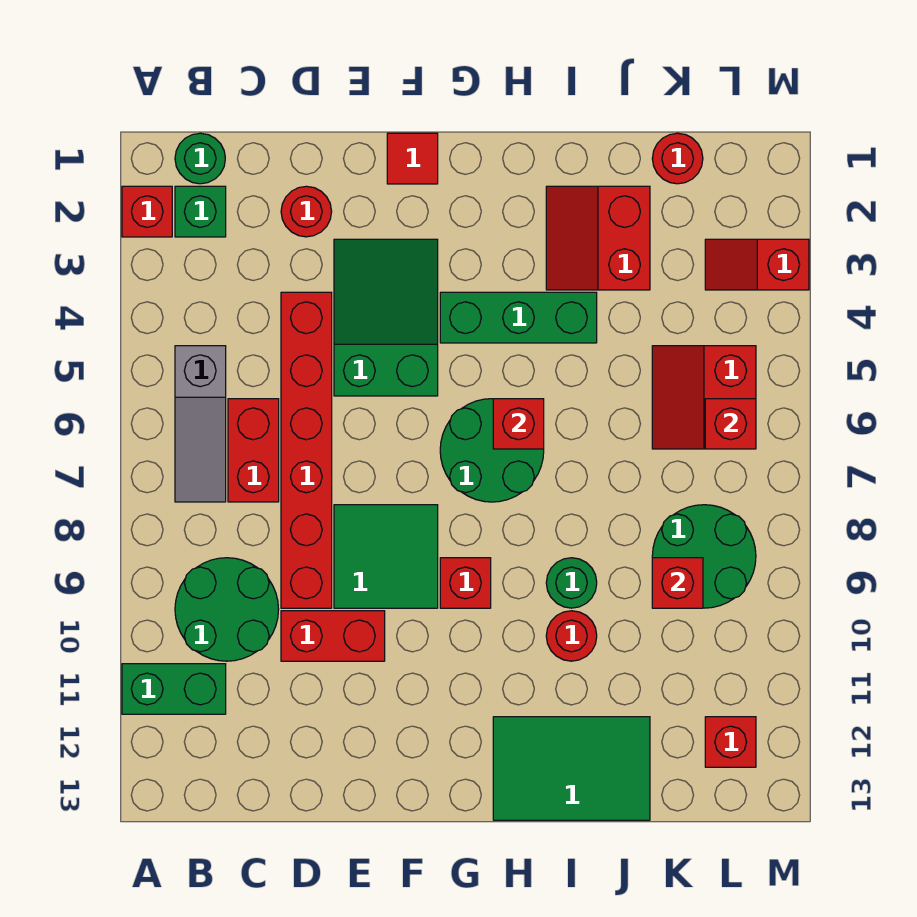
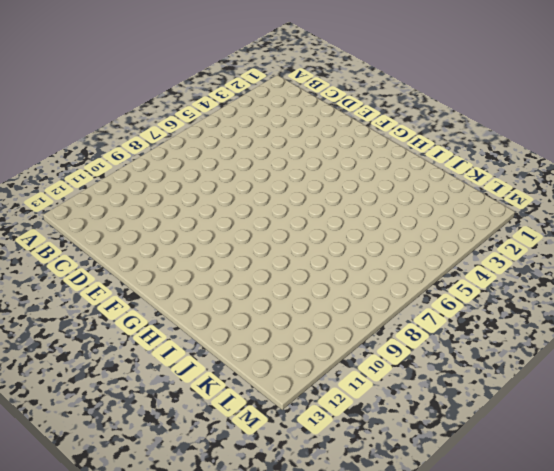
none -> red brick A2 level 1
none -> green brick A11:B11 level 1
none -> green round brick B1 level 1

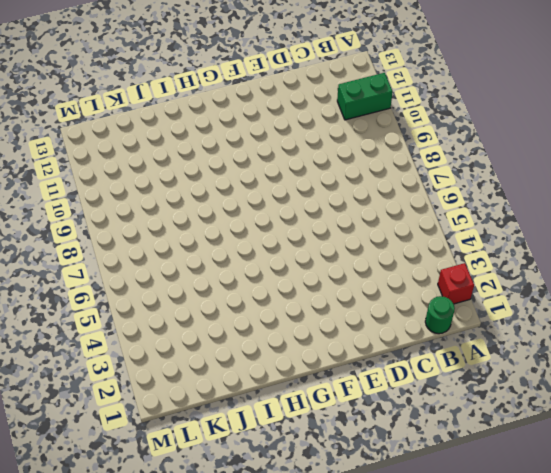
none -> green brick B2 level 1
none -> grey slope B5:B7 level 1 top 5
none -> green round brick B9:C10 level 1

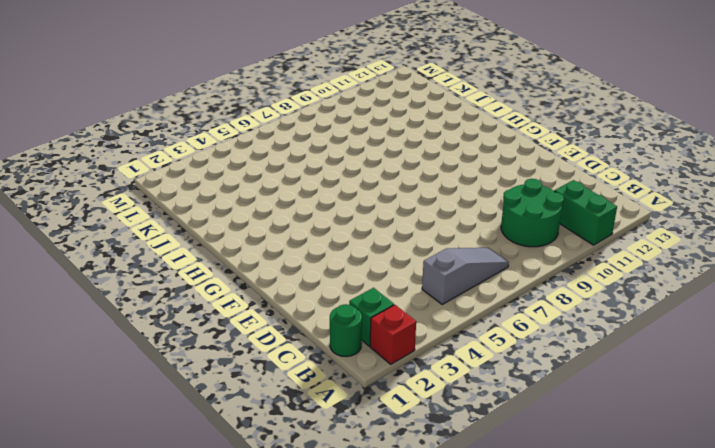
none -> red brick C6:C7 level 1
none -> red round brick D2 level 1
none -> red brick D4:D9 level 1

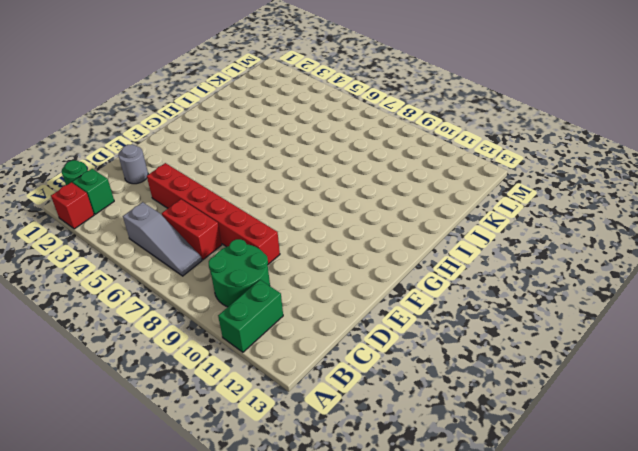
grey round brick D2 level 1 -> red round brick D2 level 1
none -> red brick D10:E10 level 1
none -> green slope E3:F5 level 1 top 5
none -> green tile E8:F9 level 1

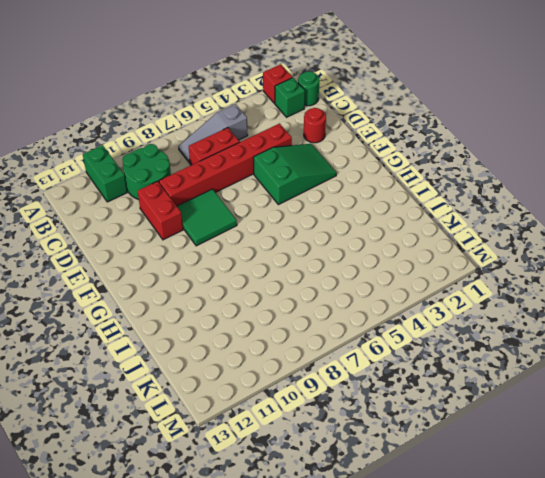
none -> red tile F1 level 1
none -> green brick G4:I4 level 1
none -> green round brick G6:H7 level 1

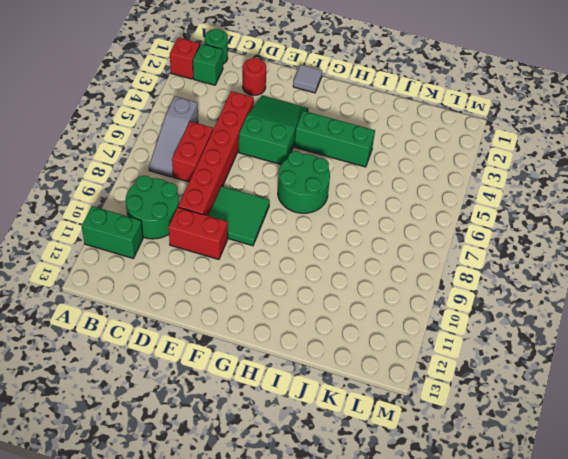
grey tile F1 level 1 -> red tile F1 level 1
none -> red brick G9 level 1
none -> green tile H12:J13 level 1
none -> red slope I2:J3 level 1 top J

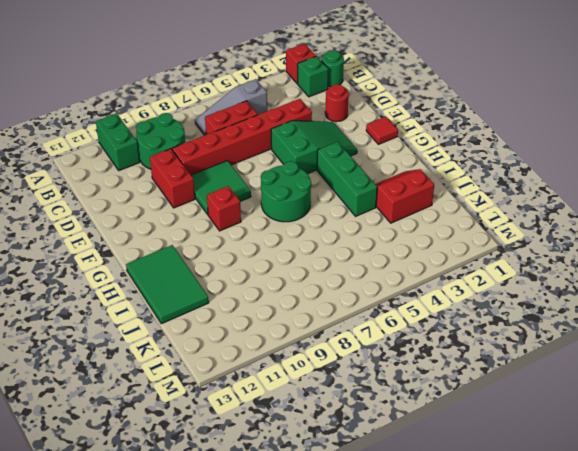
none -> green round brick I9 level 1
none -> red round brick I10 level 1
none -> red round brick K1 level 1

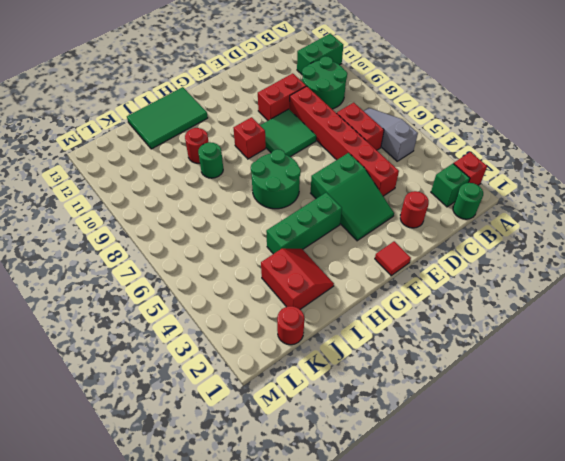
none -> red slope K5:L6 level 1 top L
none -> green round brick K8:L9 level 1
none -> red slope L3:M3 level 1 top M

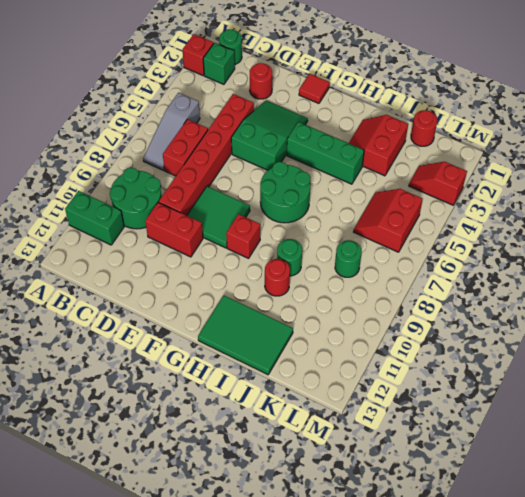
green round brick K8 level 1 -> green round brick K8:L9 level 1
none -> red brick L12 level 1
none -> red brick H6 level 2
none -> red brick K9 level 2

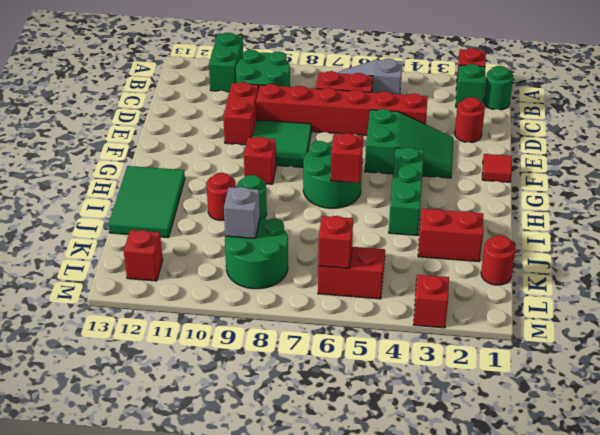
grey brick K9 level 2 -> red brick K9 level 2

